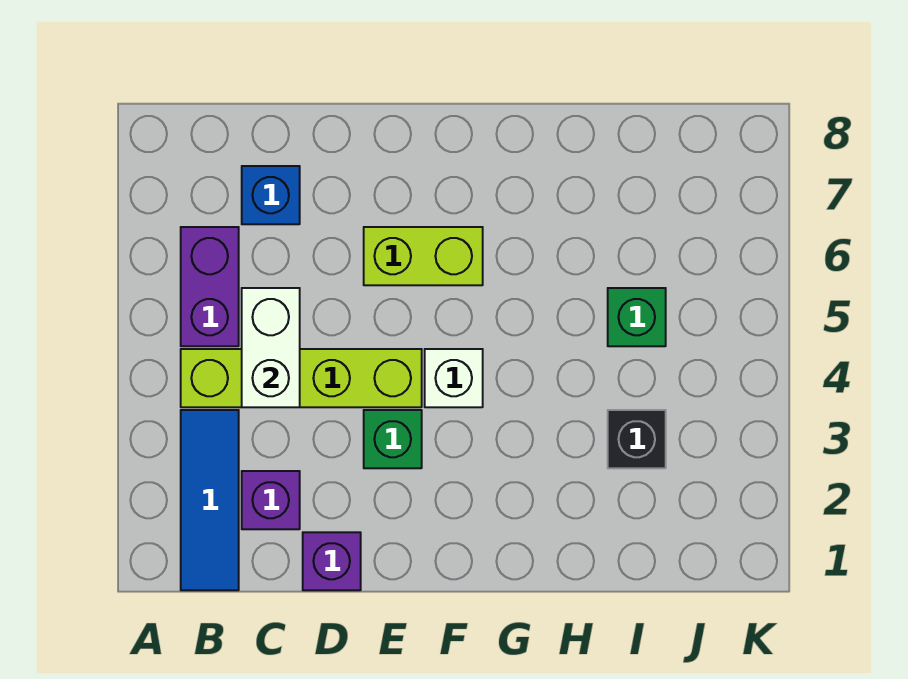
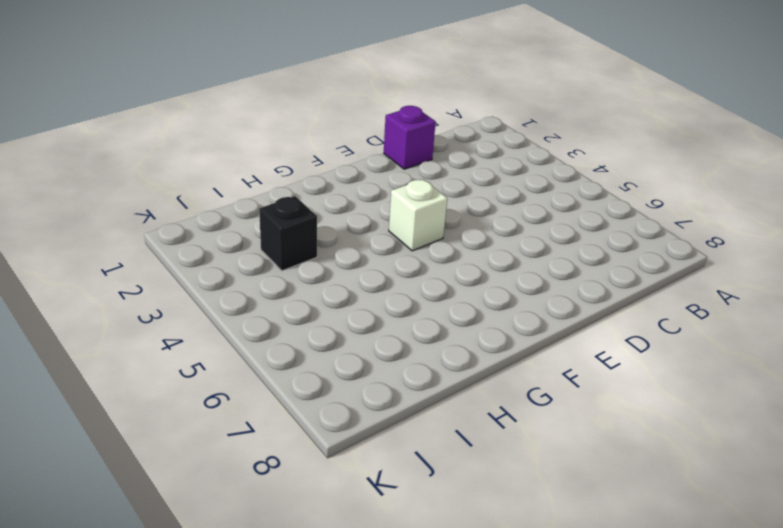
none -> blue tile B1:B3 level 1
none -> lime brick B4:E4 level 1
none -> purple brick B5:B6 level 1

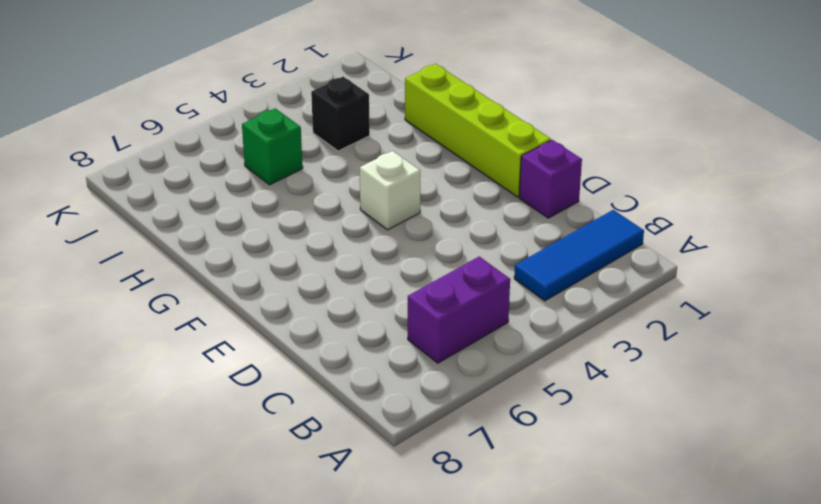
lime brick E1:H1 level 1 -> lime brick B4:E4 level 1
none -> purple brick C2 level 1
none -> blue brick C7 level 1
none -> green brick E3 level 1

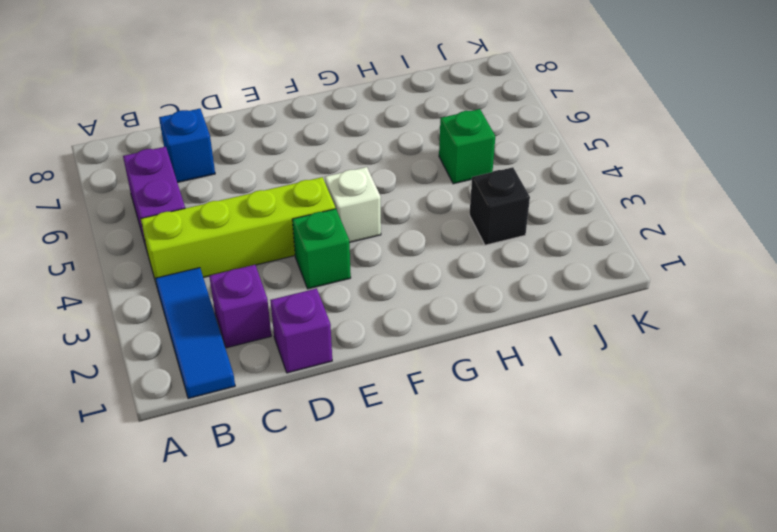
none -> lime brick E6:F6 level 1
none -> white brick C4:C5 level 2

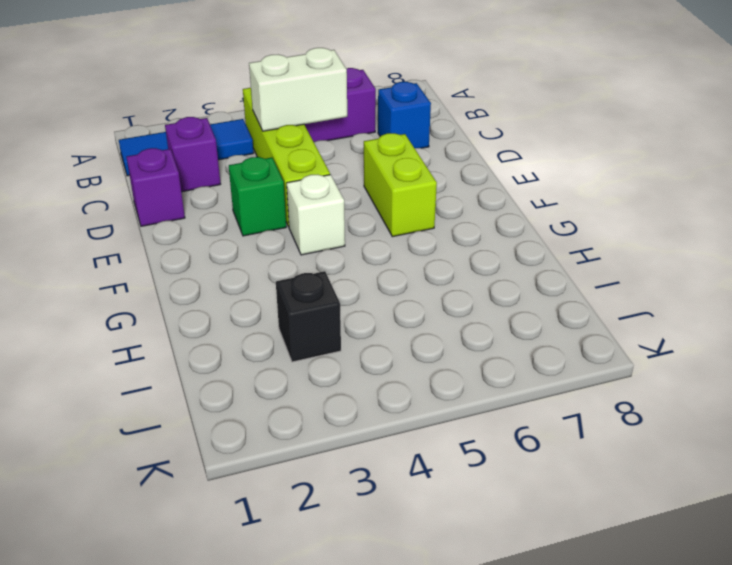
none -> green brick I5 level 1

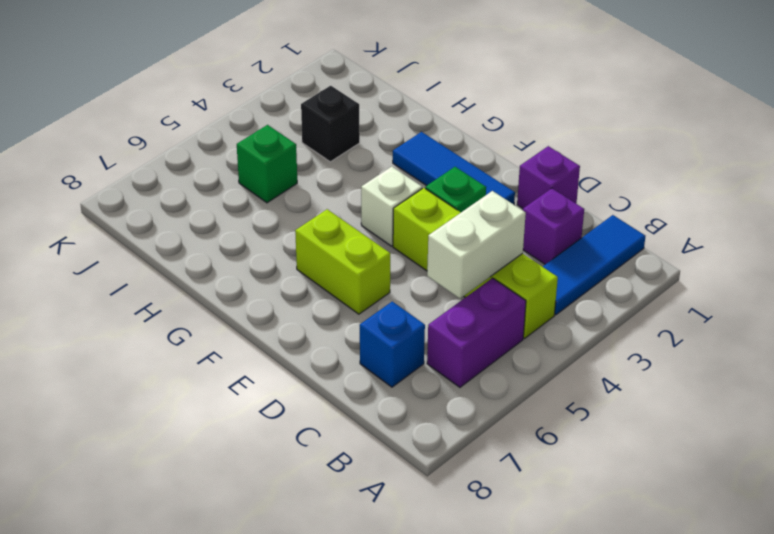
blue tile E2:G2 level 1 -> none

